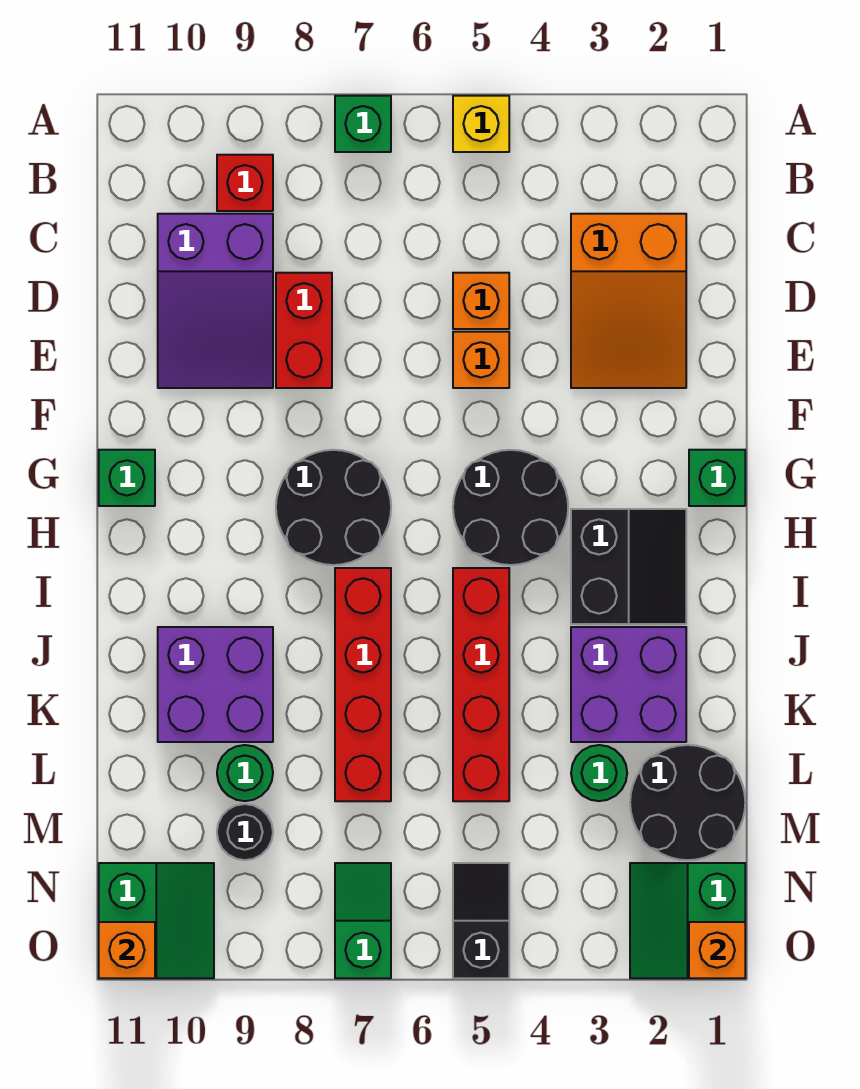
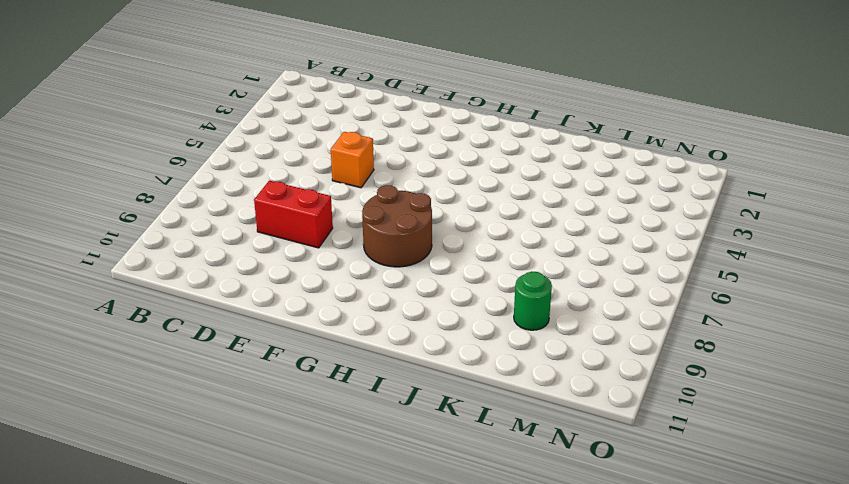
brown round brick G7:H8 level 1 -> black round brick G7:H8 level 1
none -> yellow brick A5 level 1
none -> green brick A7 level 1
none -> red brick B9 level 1

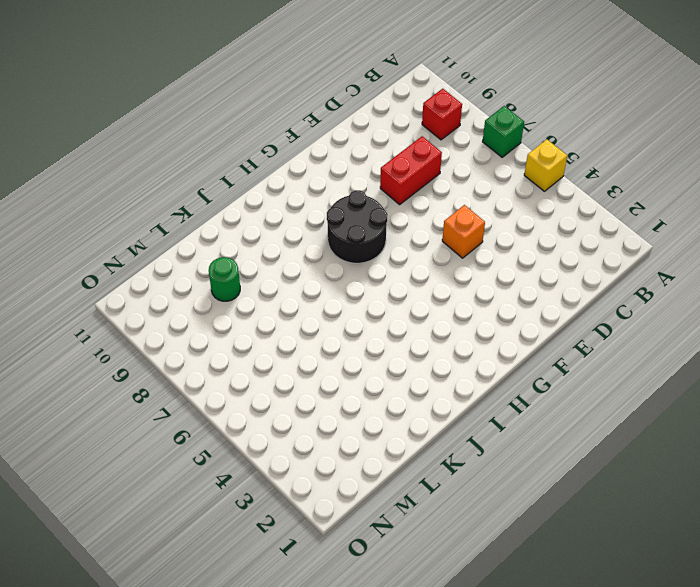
none -> orange slope C2:E3 level 1 top C
none -> purple slope C9:E10 level 1 top C
none -> orange brick D5 level 1

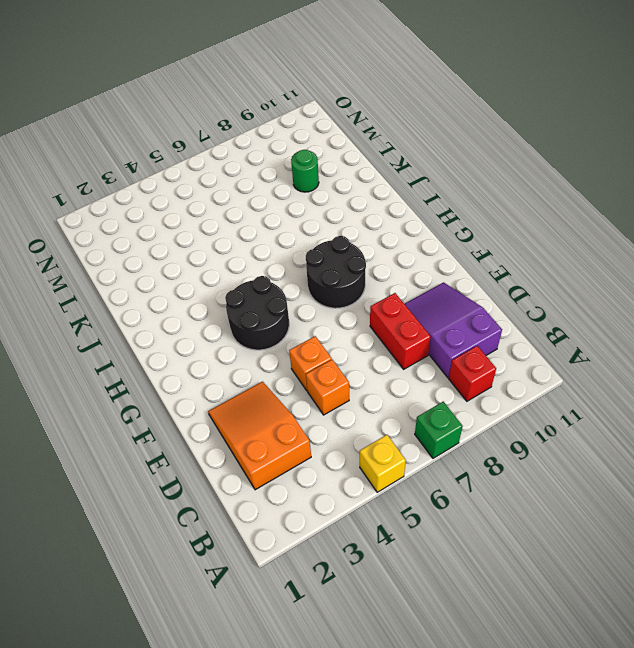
none -> green brick G1 level 1
none -> green brick G11 level 1
none -> black slope H2:I3 level 1 top 3

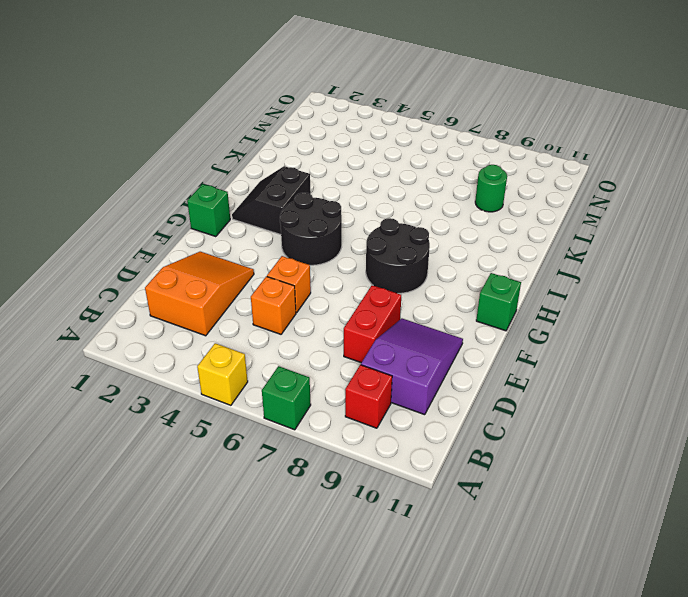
none -> red brick I5:L5 level 1
none -> red brick I7:L7 level 1
none -> purple brick J2:K3 level 1

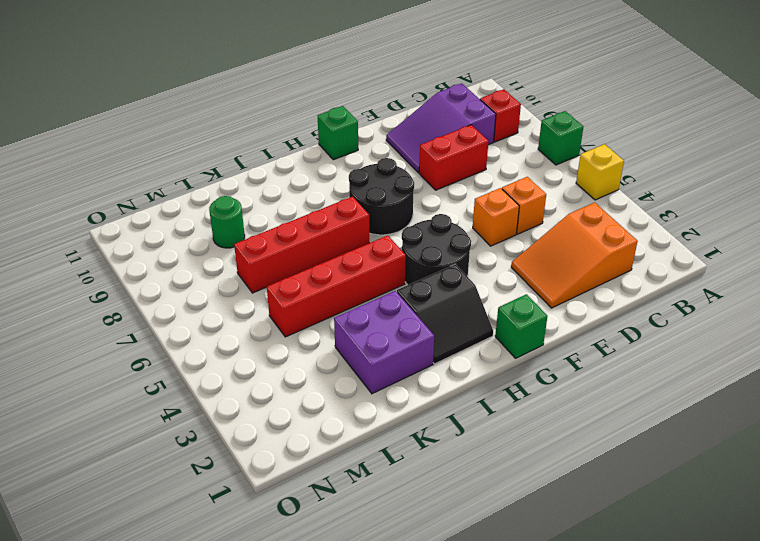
none -> purple brick J9:K10 level 1
none -> black round brick L1:M2 level 1
none -> green round brick L3 level 1

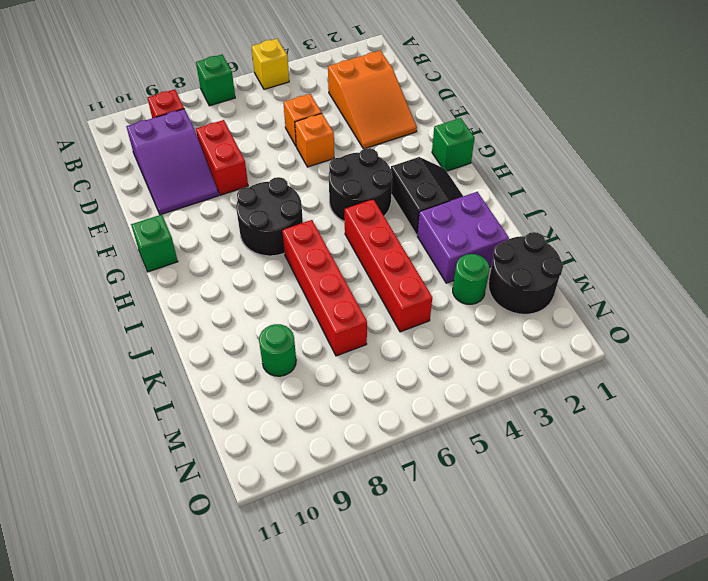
none -> purple brick J9:K10 level 1
none -> black round brick M9 level 1
none -> green slope N1:O2 level 1 top 1

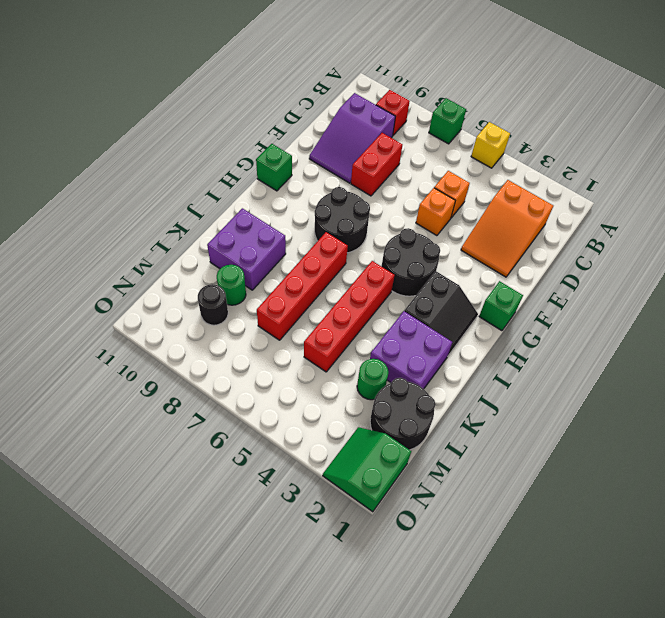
none -> black slope N5:O5 level 1 top O
none -> green slope N7:O7 level 1 top O
none -> green slope N10:O11 level 1 top 11

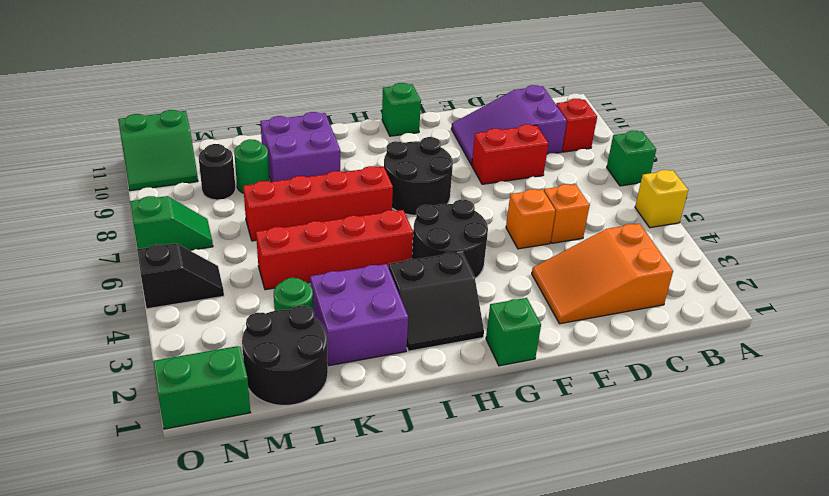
none -> orange brick O1 level 2
none -> orange brick O11 level 2

